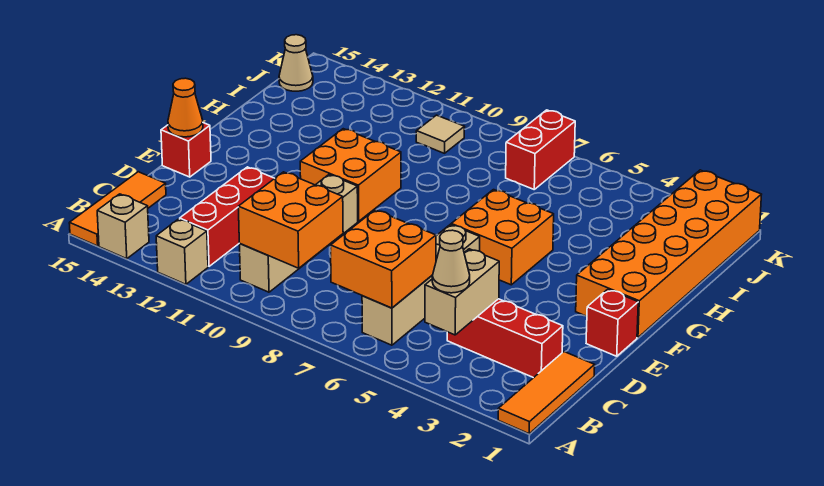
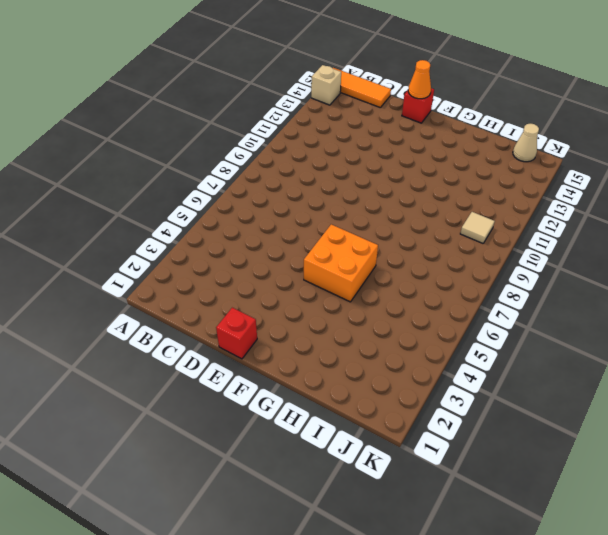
none -> orange tile A1:C1 level 1
none -> tan brick A12 level 1
none -> tan brick B6:E6 level 1

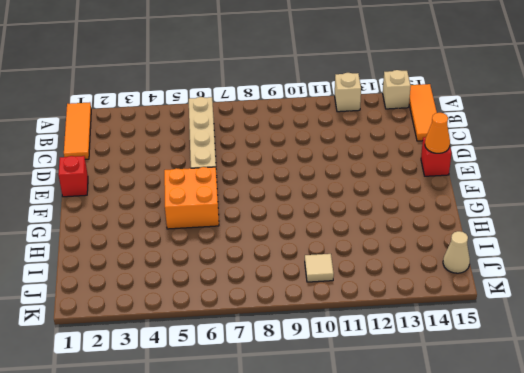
none -> tan brick B10:E10 level 1
none -> red brick B12:D12 level 1
none -> red brick C2:C4 level 1

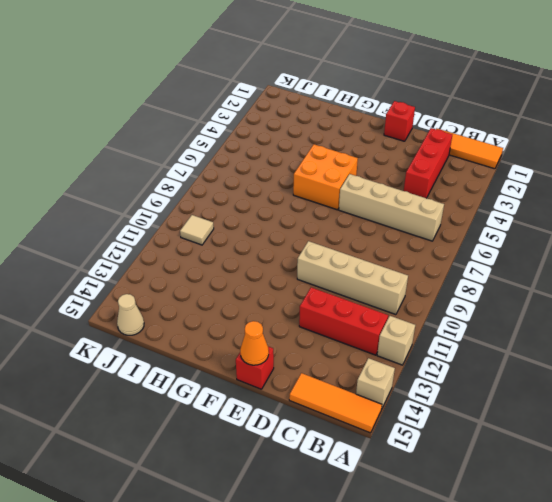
none -> orange brick F1:K2 level 1
none -> orange brick F10:G11 level 1
none -> red brick J7:K7 level 1

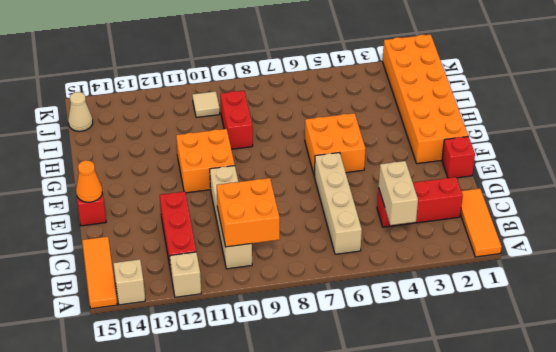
red brick H9:I9 level 1 -> red brick J7:K7 level 1
none -> orange brick B6:C7 level 2
none -> tan cone B4 level 3

